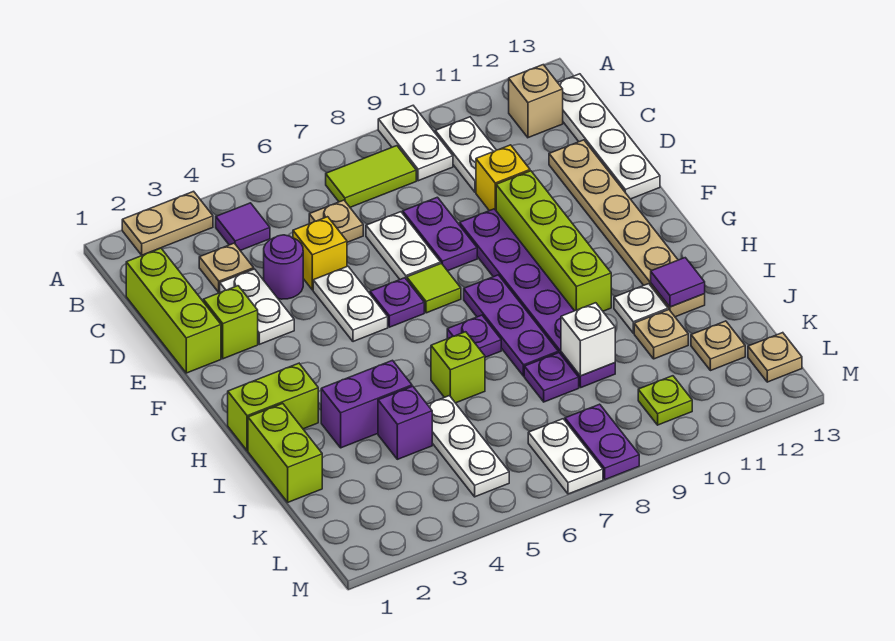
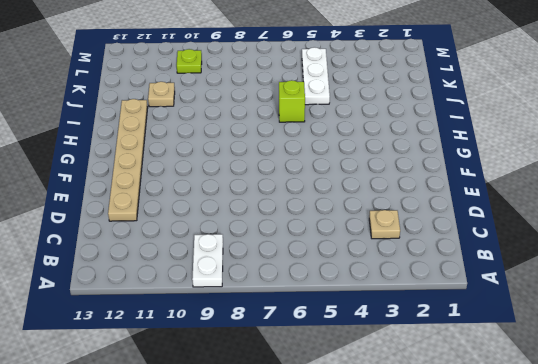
none -> tan plate A2:A3 level 1
none -> purple tile B4 level 1
none -> lime tile B7:B8 level 1
none -> white plate B10:C10 level 1

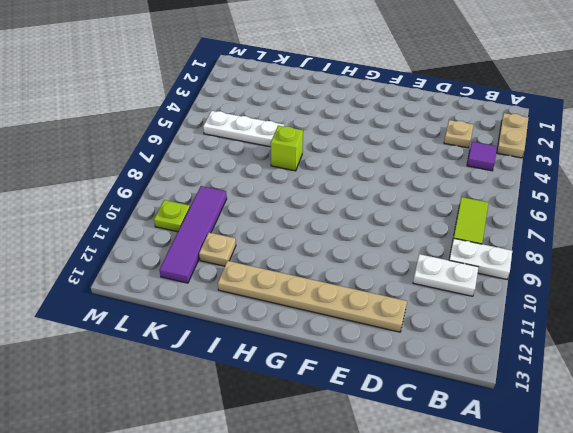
purple tile K9:K12 level 1 -> tan plate K12 level 1
none -> tan brick B12 level 1
none -> white plate B13:E13 level 1
none -> lime brick C1:E1 level 1
none -> tan plate C6 level 1

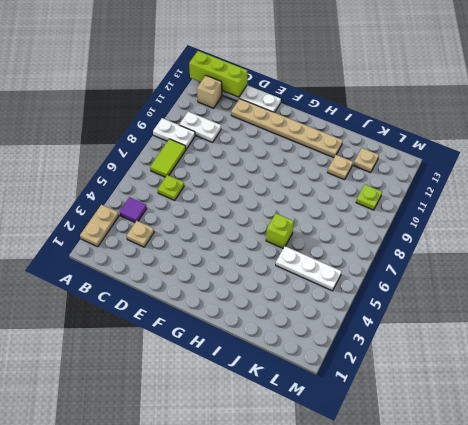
lime brick A13:C13 level 2 -> lime brick C1:E1 level 1
lime plate C6 level 1 -> tan plate C6 level 1
none -> white plate D3:E3 level 1
none -> purple round brick D4 level 1
none -> yellow brick D5 level 1
none -> white plate D7:E7 level 1

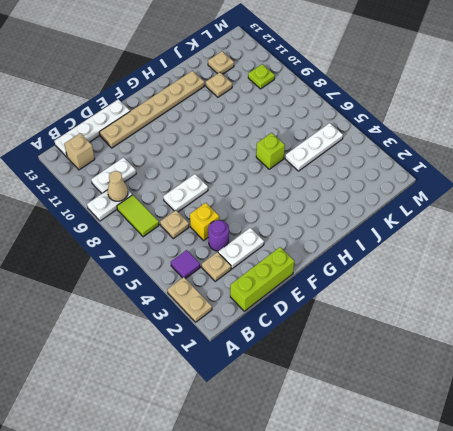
tan cone B9 level 2 -> none
none -> purple plate D8:E8 level 1
none -> yellow brick D10 level 1
none -> lime brick E2 level 1
none -> white plate E5:F5 level 1

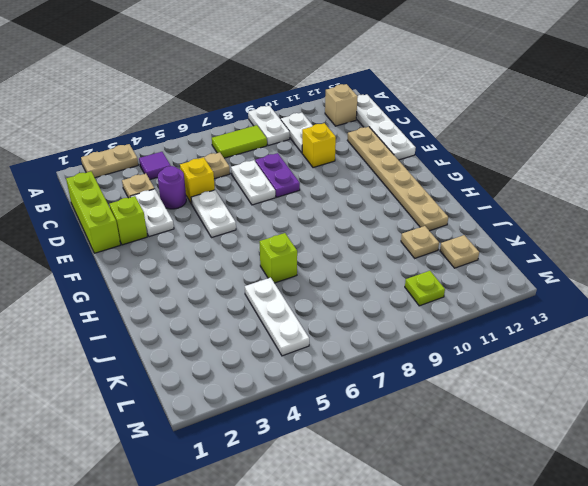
none -> purple plate E9:J9 level 1
none -> lime brick E10:H10 level 1
none -> purple plate F6 level 1
none -> lime tile F7 level 1

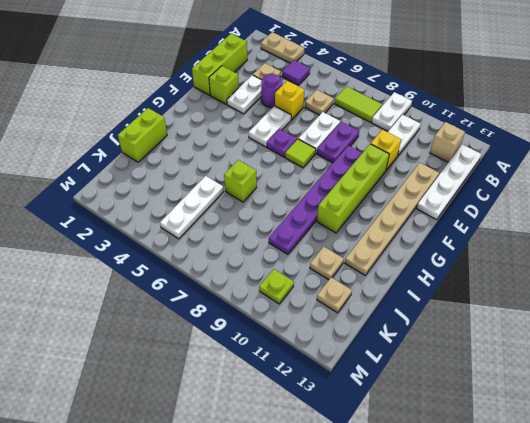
none -> purple plate G8:I8 level 1
none -> lime brick H1:H2 level 1
none -> purple plate H7 level 1
none -> purple brick I3:I4 level 1

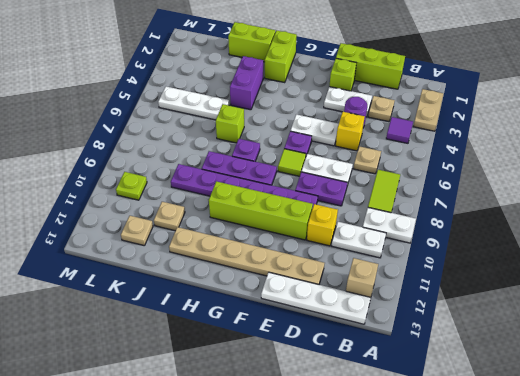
none -> white plate I11 level 1
none -> purple brick J4 level 1
none -> purple plate J8 level 1
none -> white plate L7:M7 level 1

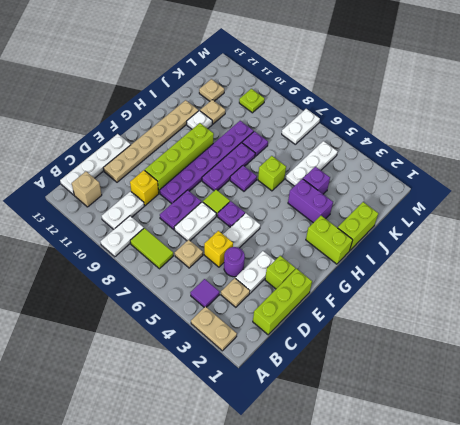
none -> purple plate L8:M8 level 1
none -> tan plate L13 level 1
none -> purple tile I12 level 2
none -> white brick J9 level 2

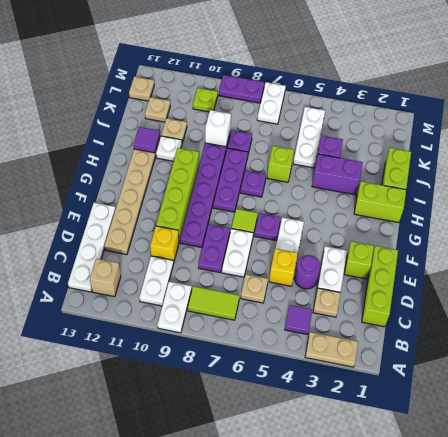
purple plate M8:M9 level 1 -> purple plate L8:M8 level 1

